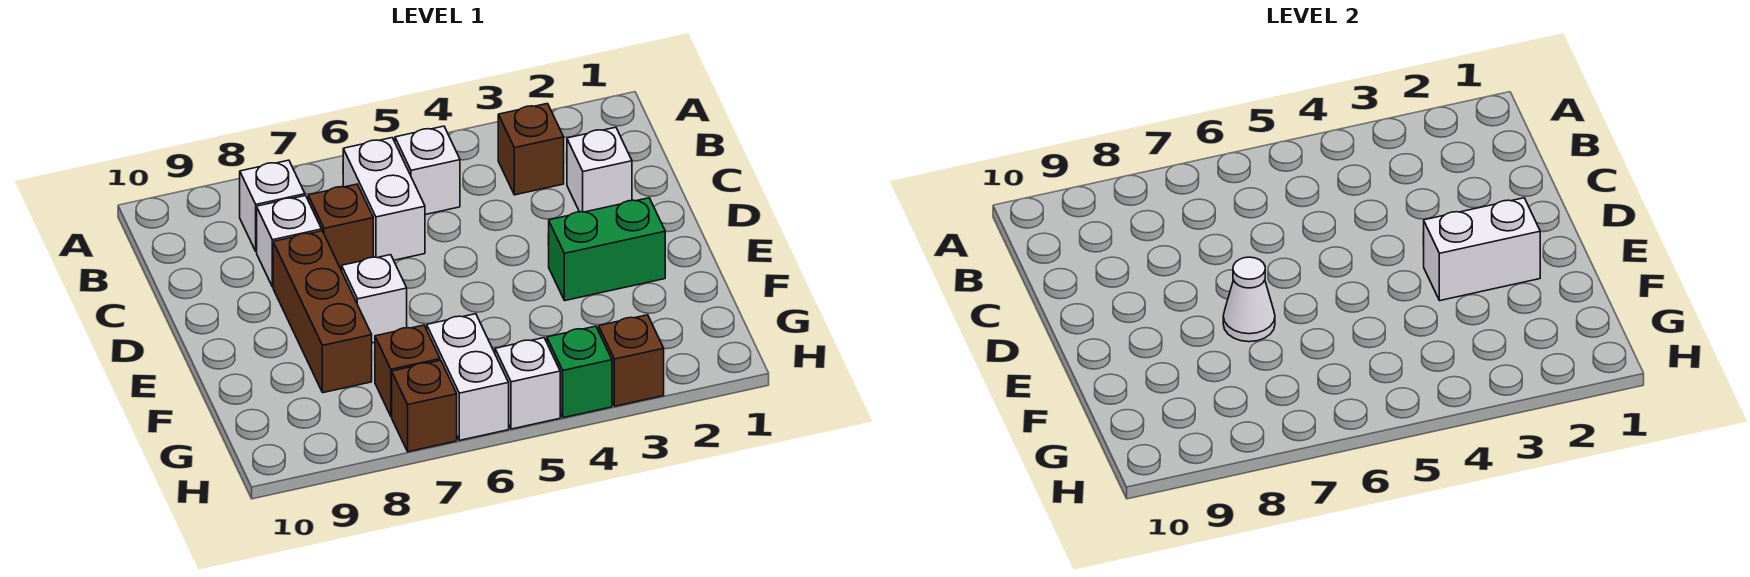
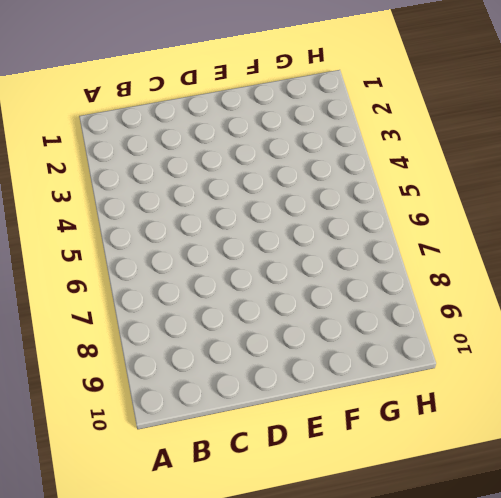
none -> brown brick B3 level 1
none -> white brick B5 level 1
none -> white brick B6:C6 level 1

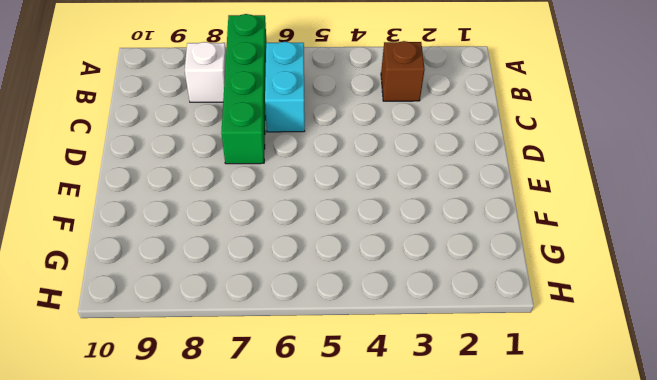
green brick A7:D7 level 1 -> brown brick C7 level 1
cyan brick B6:C6 level 1 -> white brick B6:C6 level 1
none -> white brick B5 level 1
none -> white brick C2 level 1
none -> white brick C8 level 1

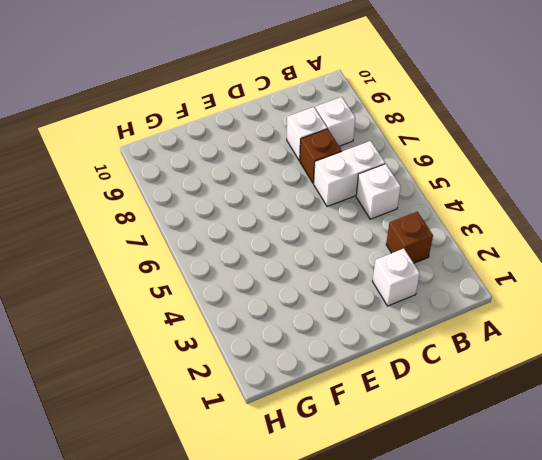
none -> brown brick D8:F8 level 1
none -> green brick E2:E3 level 1
none -> white brick E7 level 1

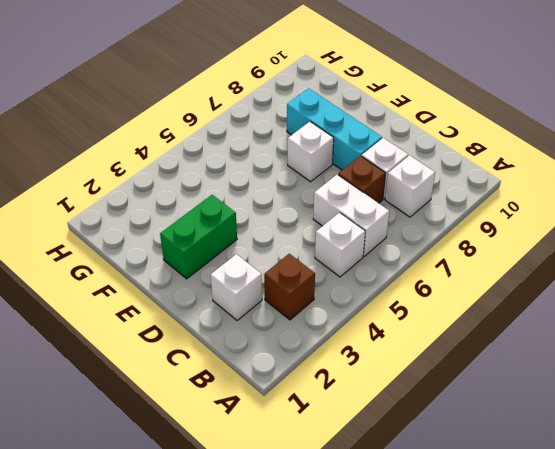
cyan brick D8:F8 level 1 -> brown brick D8:F8 level 1
none -> white brick G6:H6 level 1
none -> brown brick G7 level 1
none -> brown brick H3 level 1

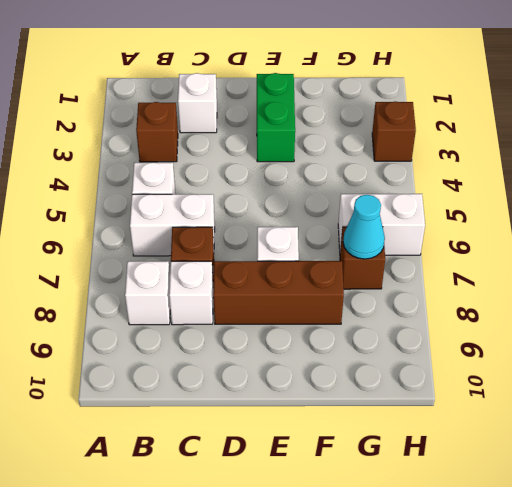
cyan cone G7 level 2 -> none
none -> green brick H4 level 1
none -> white brick H5 level 1
none -> brown brick H7 level 1

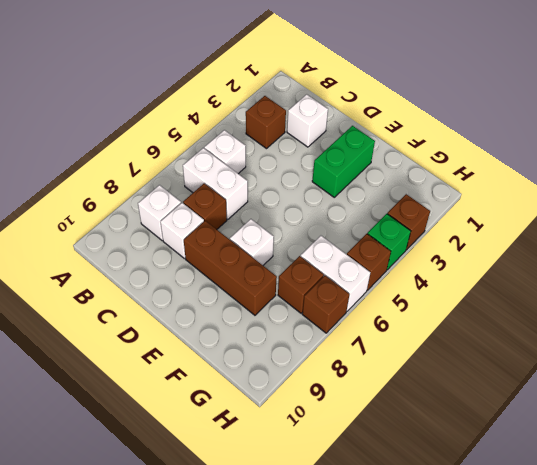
brown brick H5 level 1 -> white brick H5 level 1
none -> white brick E2:E3 level 2
none -> white cone E7 level 2

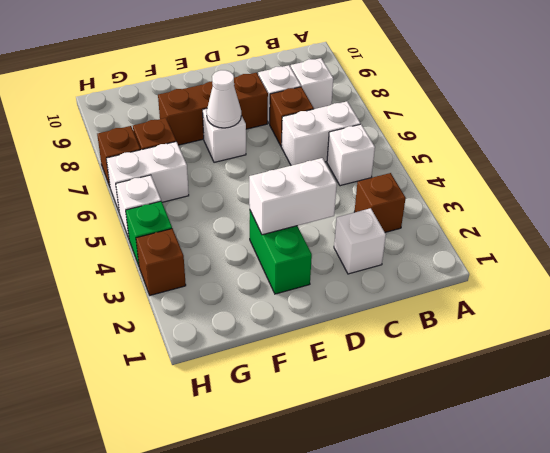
white brick D3:E3 level 2 -> white brick E2:E3 level 2

